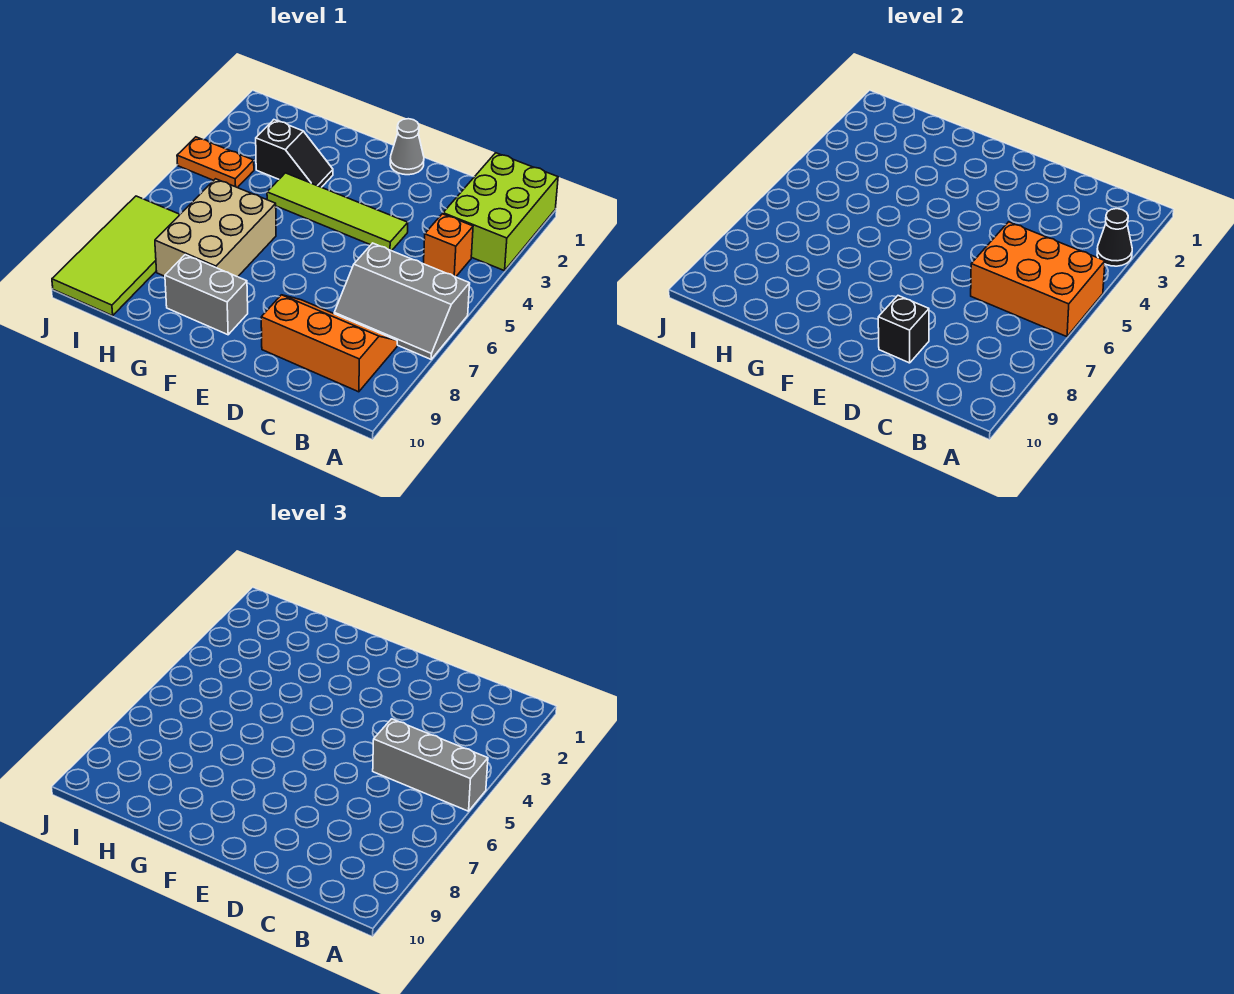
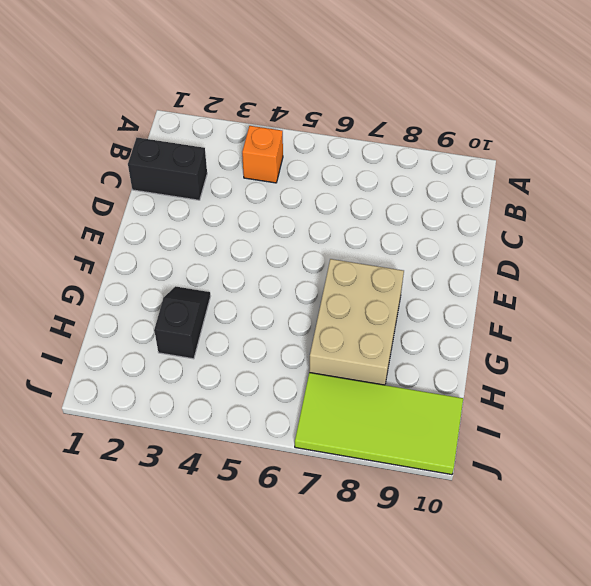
black brick C1:C2 level 1 -> none
tan brick F7:H8 level 1 -> tan brick G6:H8 level 1
none -> lime brick A1:B3 level 1
none -> grey slope A6:C7 level 1 top 6
none -> orange slope B8:D9 level 1 top 9

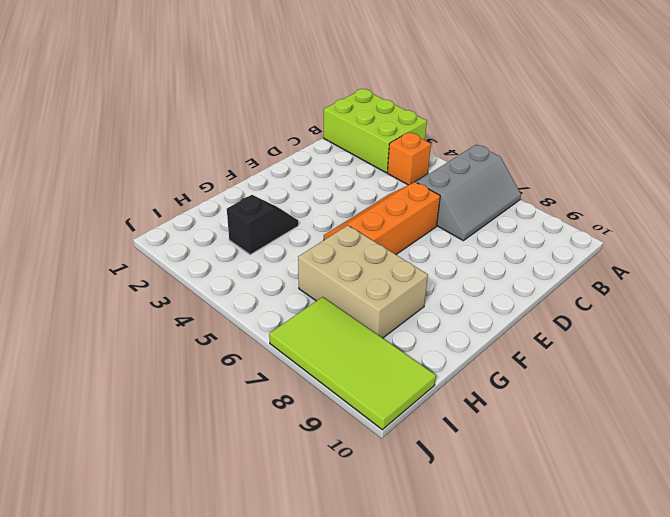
orange slope D5:F6 level 1 top 6 -> orange slope B8:D9 level 1 top 9
none -> lime tile D4:G4 level 1
none -> grey cone E1 level 1
none -> grey brick F9:G9 level 1

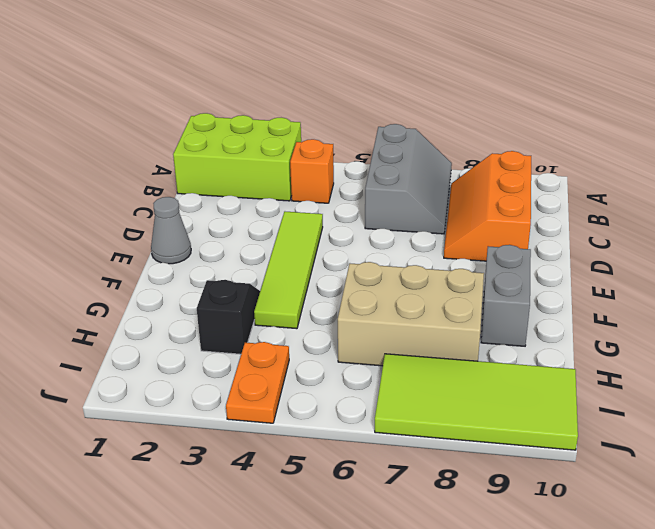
none -> black cone A3 level 2
none -> orange brick A5:C6 level 2
none -> black brick D9 level 2

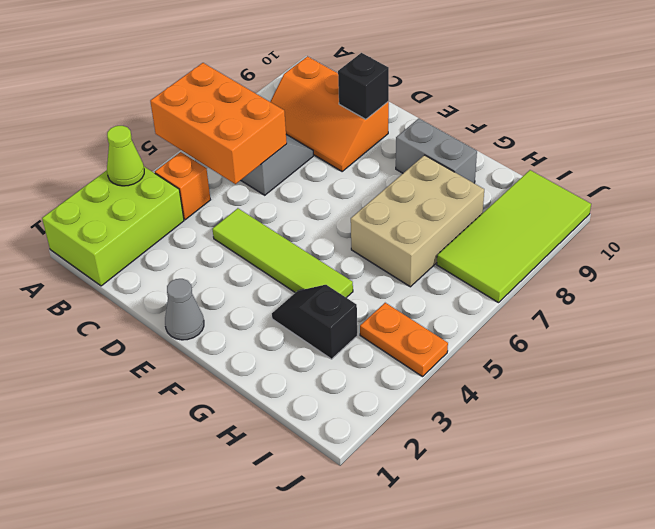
lime cone A3 level 2 -> black cone A3 level 2
none -> grey brick A5:C5 level 3

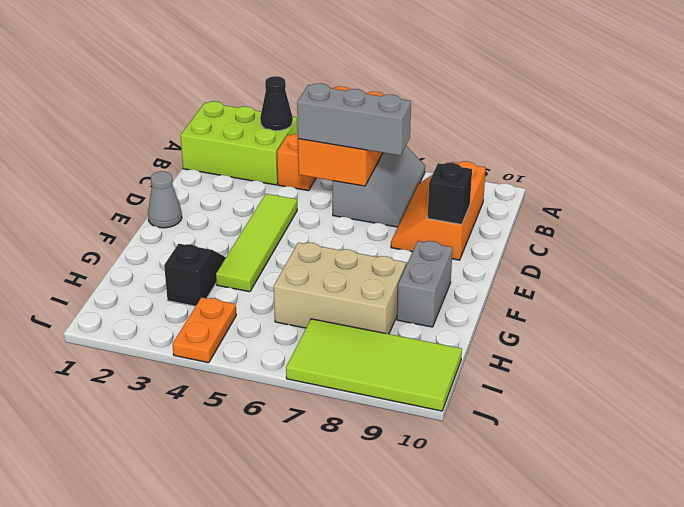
grey brick C5:C7 level 3 -> grey brick A5:C5 level 3

